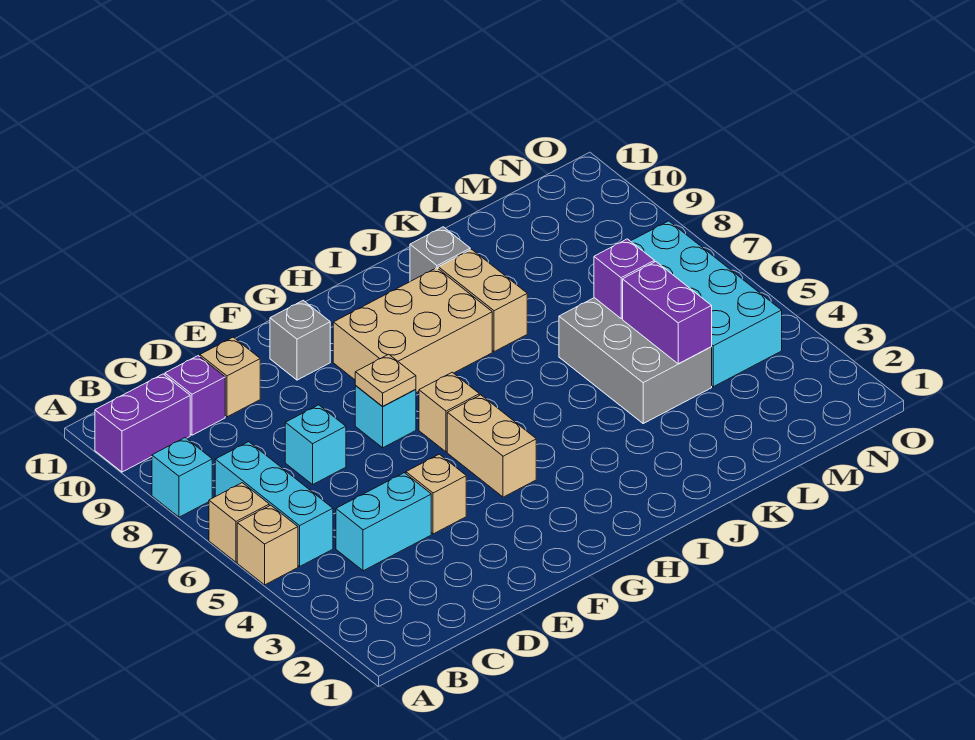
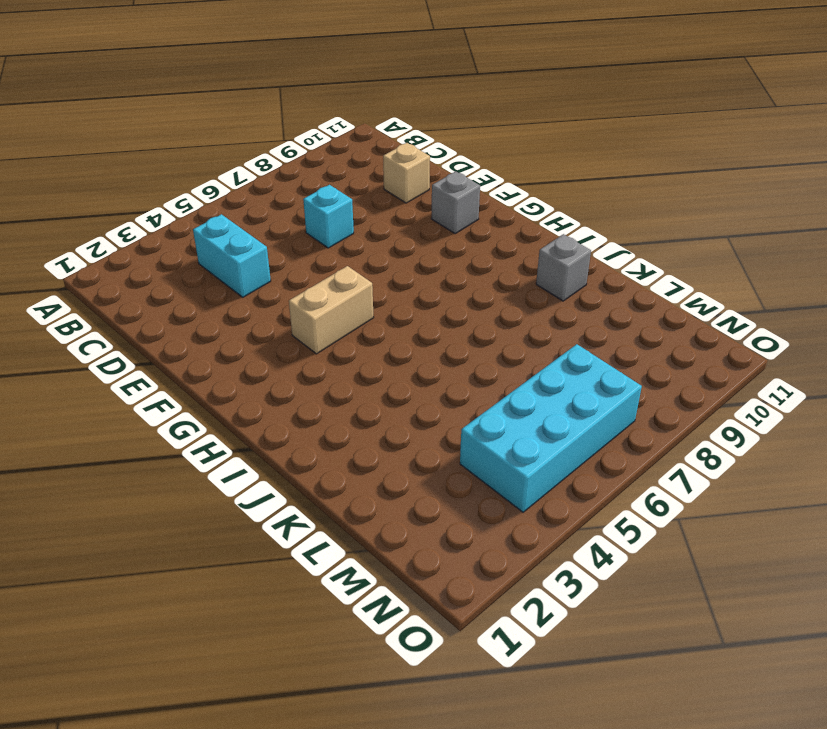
none -> tan brick A5 level 1
none -> tan brick A6 level 1
none -> cyan brick A8 level 1

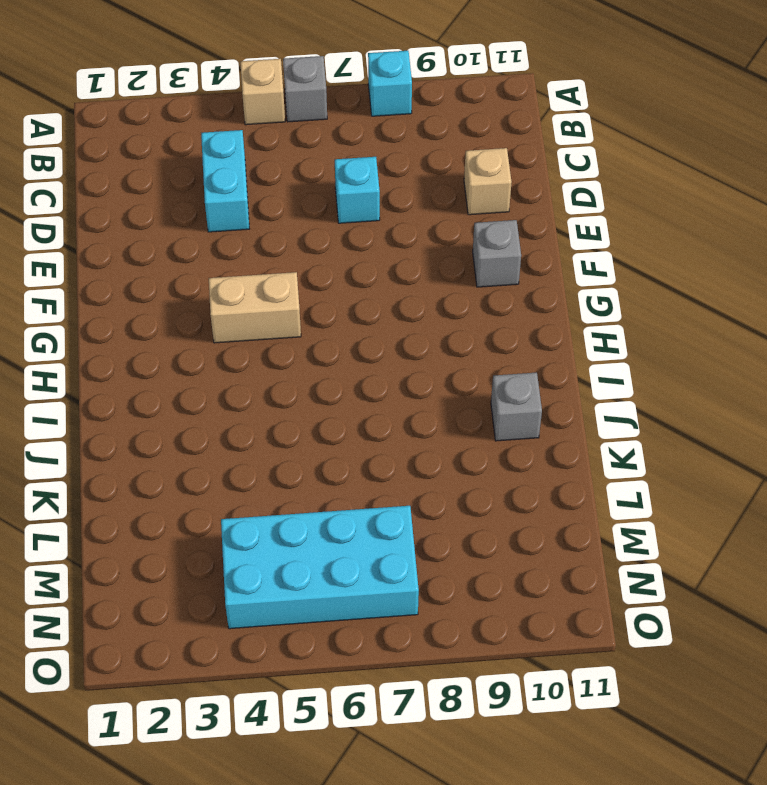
grey brick A6 level 1 -> tan brick A6 level 1
none -> purple brick A10:B10 level 1
none -> cyan brick B5:B7 level 1
none -> purple brick C10 level 1

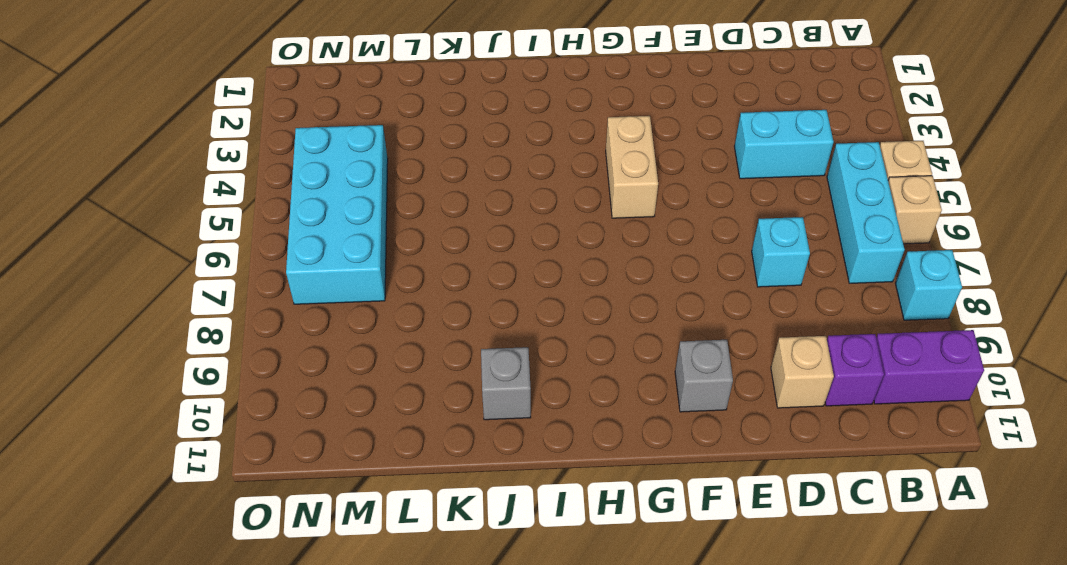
none -> tan brick E4 level 1
none -> cyan brick F7 level 1
none -> tan brick G6 level 1

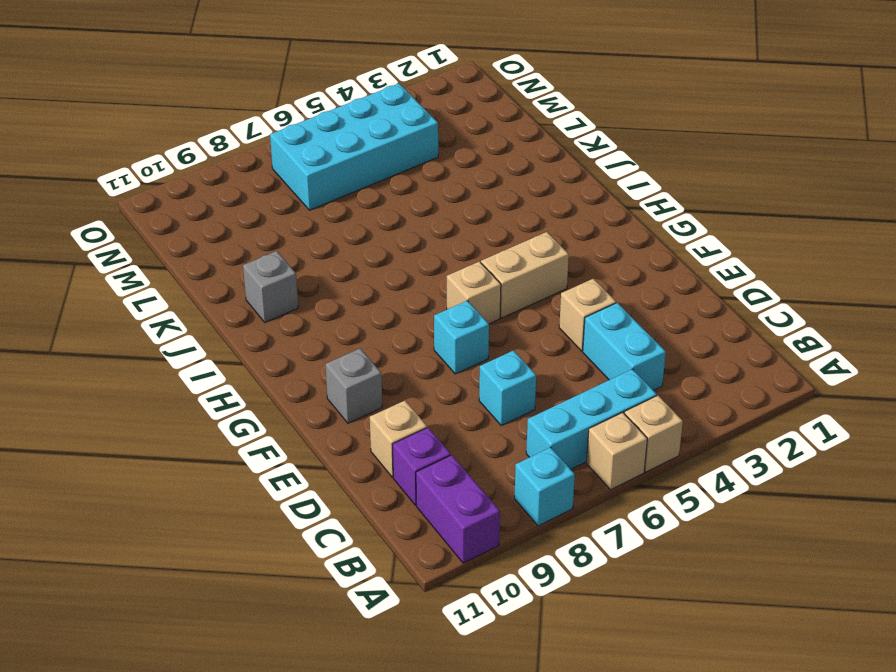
none -> tan brick G8:I9 level 1
none -> tan brick J8:J9 level 1
none -> grey brick K4:L6 level 1

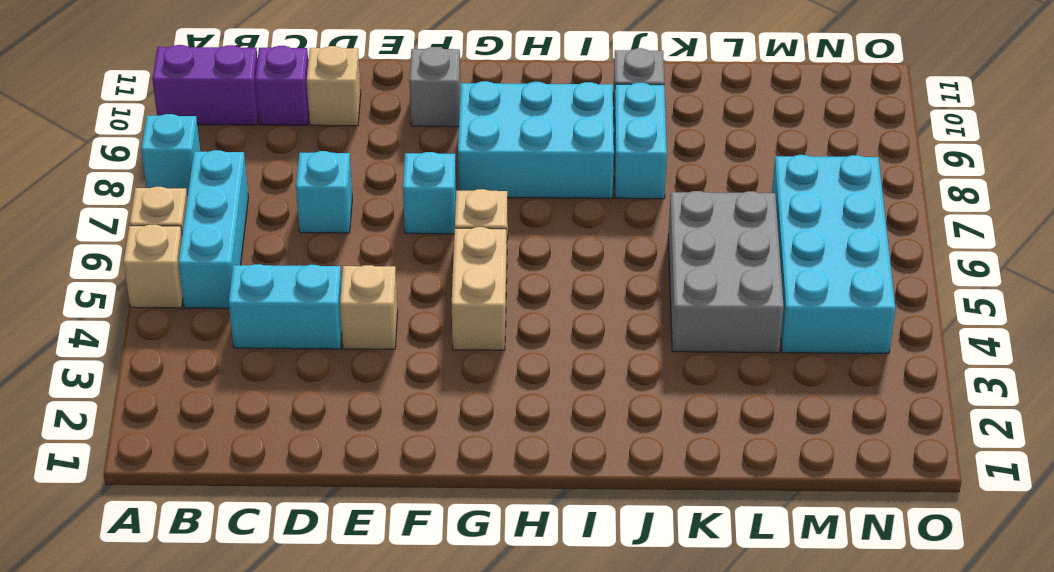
cyan brick G8:I9 level 1 -> tan brick G8:I9 level 1
cyan brick J8:J9 level 1 -> tan brick J8:J9 level 1
none -> tan plate F7 level 2
none -> purple brick L4:L5 level 2
none -> purple brick L6 level 2

